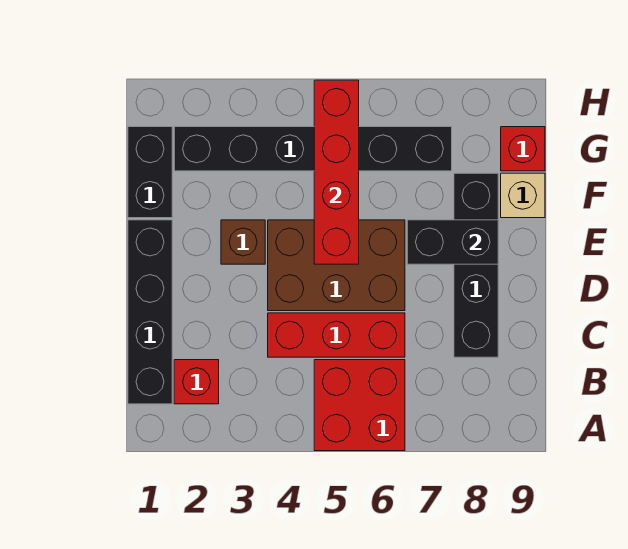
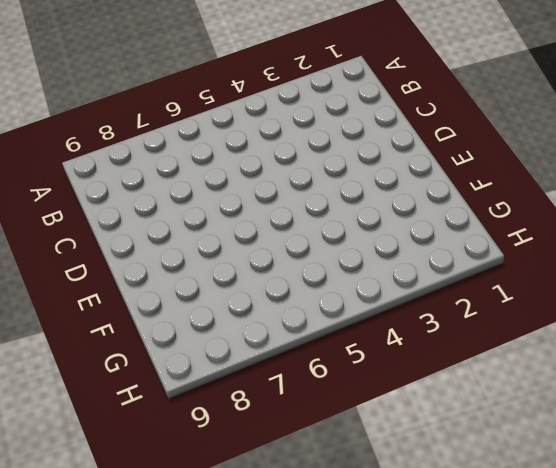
none -> red brick A5:B6 level 1
none -> black brick B1:E1 level 1
none -> red brick B2 level 1

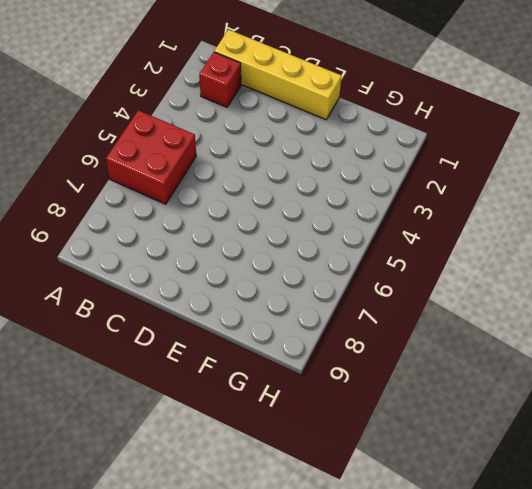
yellow brick B1:E1 level 1 -> black brick B1:E1 level 1
none -> red brick C4:C6 level 1
none -> black brick C8:F8 level 1
none -> brown brick D4:E6 level 1

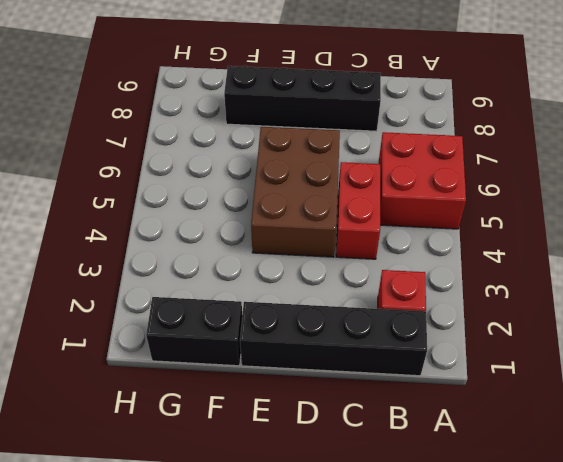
red brick C4:C5 level 1 -> red brick C4:C6 level 1
none -> brown brick E3 level 1
none -> tan brick F9 level 1
none -> black brick G2:G7 level 1

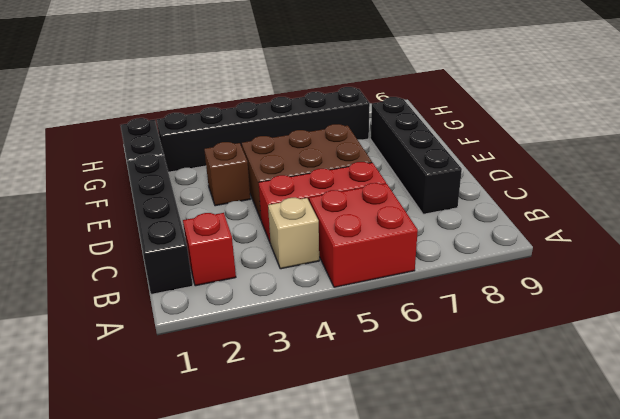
tan brick B4 level 1 -> tan brick F9 level 1
none -> red brick G9 level 1
none -> red brick E5:H5 level 2
none -> black brick E7:E8 level 2

